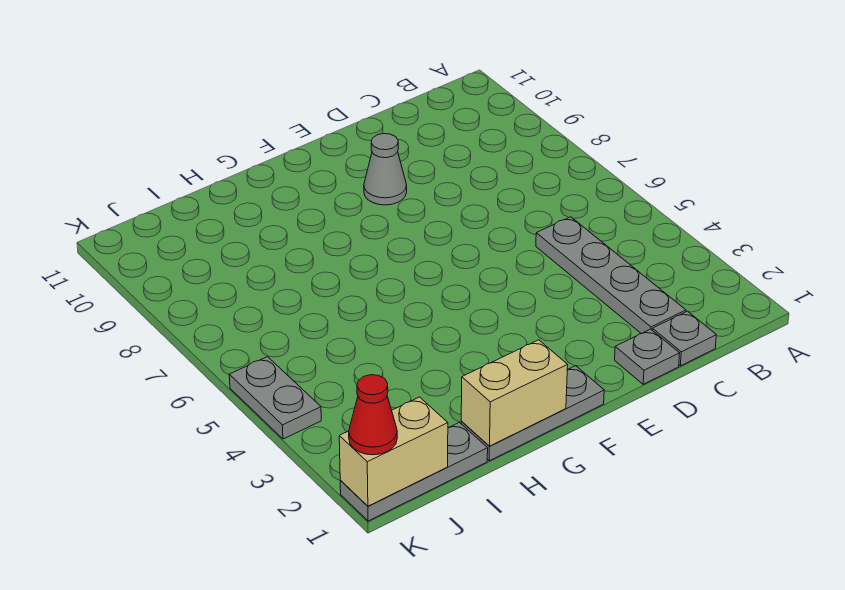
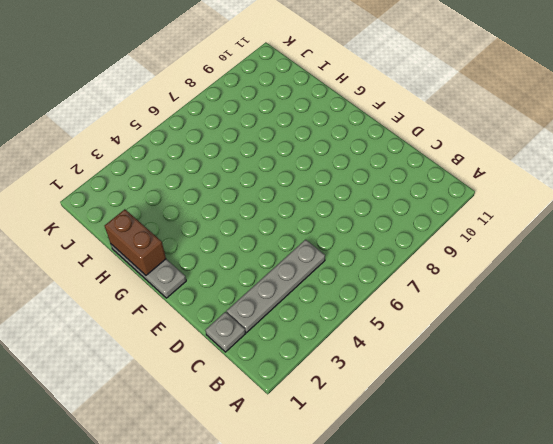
brown brick G1:H1 level 2 -> tan brick G1:H1 level 2
none -> grey plate D1 level 1
none -> grey cone E9 level 1

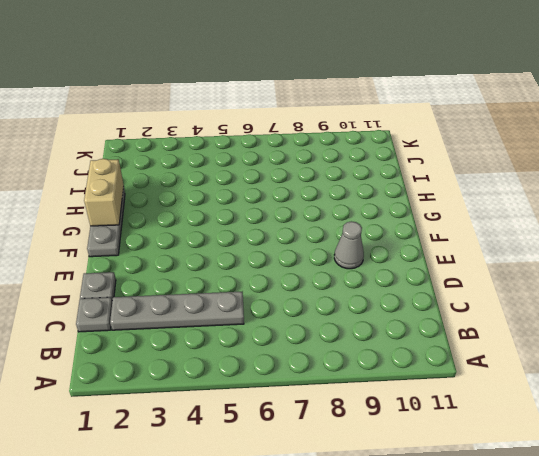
none -> grey plate I1:K1 level 1
none -> grey plate K4:K5 level 1

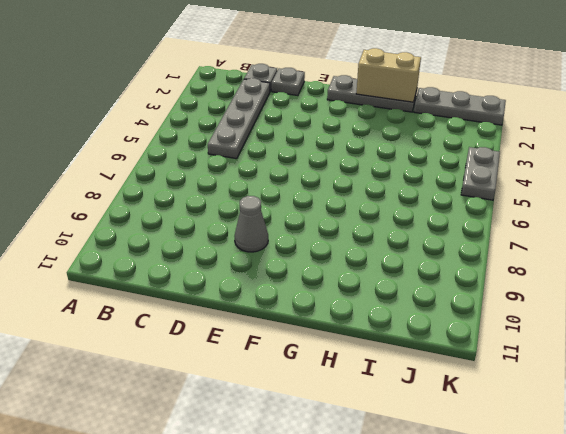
none -> tan brick J1:K1 level 2
none -> red cone K1 level 3

